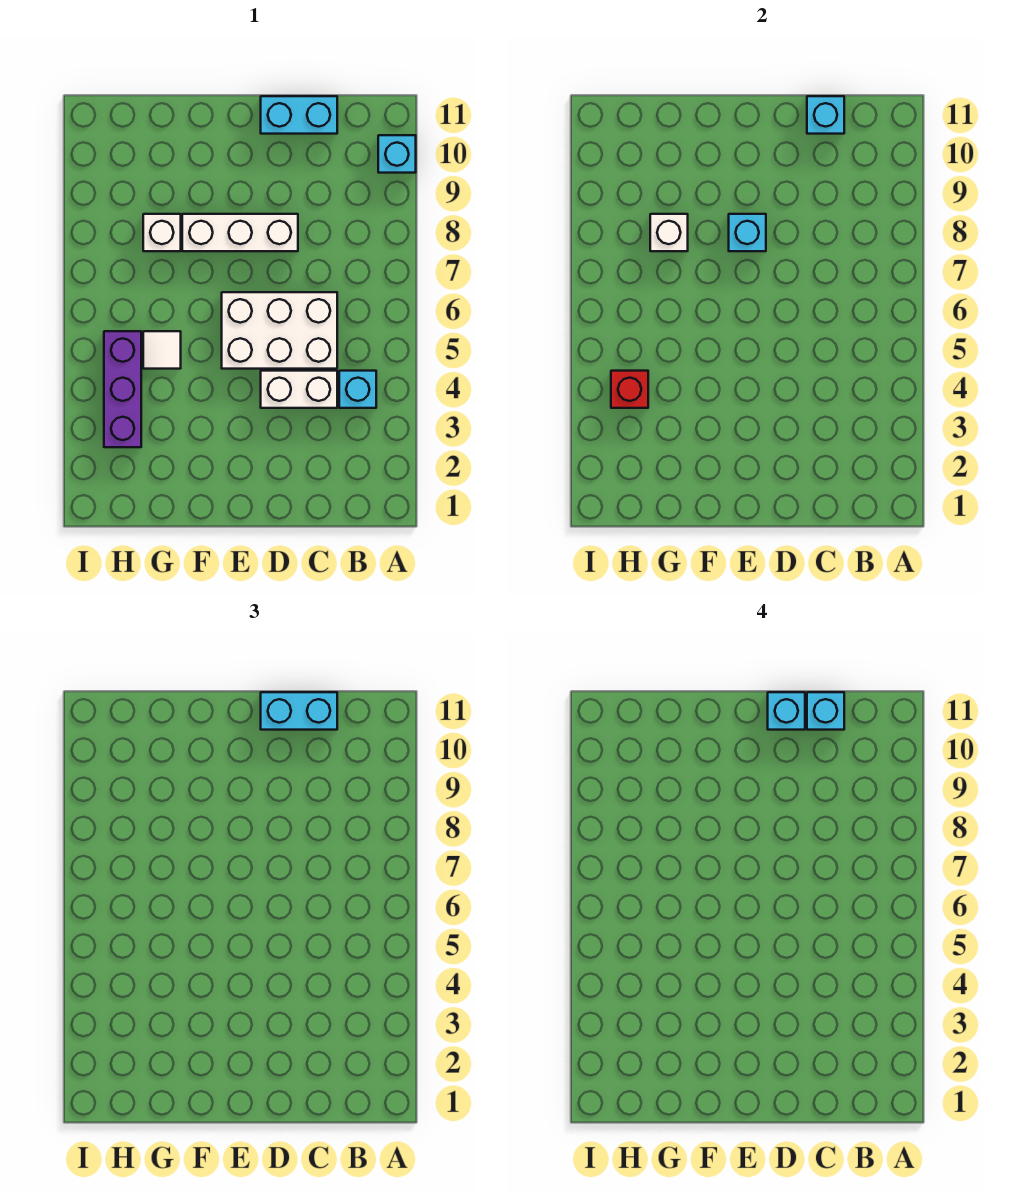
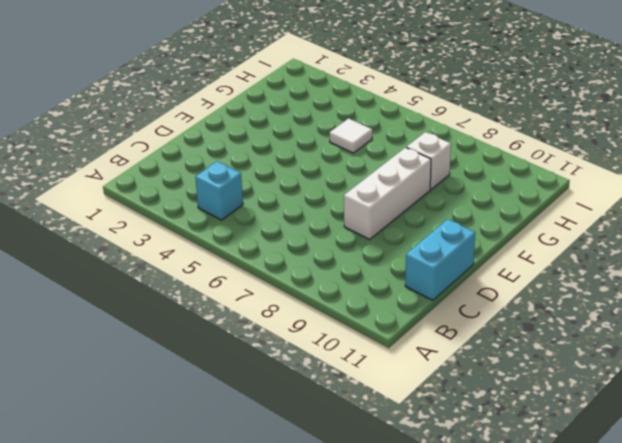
none -> cyan brick A10 level 1
none -> white brick C4:D4 level 1
none -> white brick C5:E6 level 1

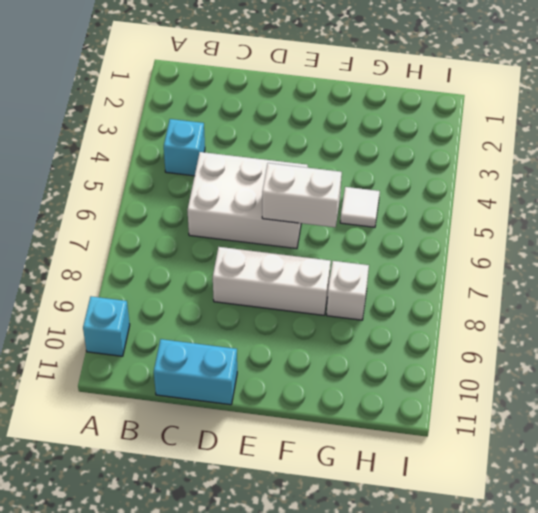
white brick E6:F6 level 2 -> white brick C4:D4 level 1
none -> purple brick H3:H5 level 1
none -> cyan brick C11 level 2
none -> cyan brick E8 level 2

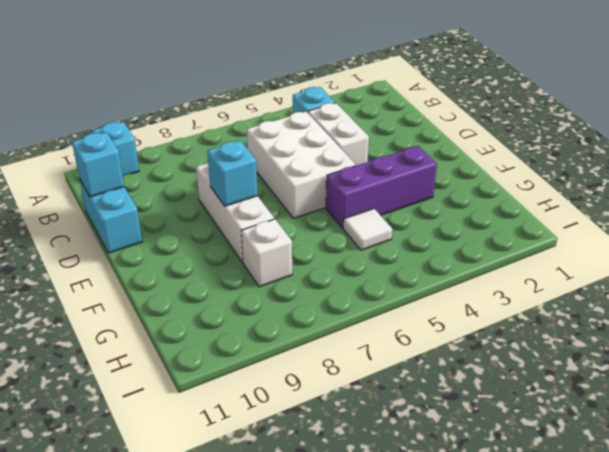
purple brick F3:F5 level 1 -> purple brick H3:H5 level 1
none -> white brick G8 level 2
none -> red brick H4 level 2
none -> cyan brick C11:D11 level 3

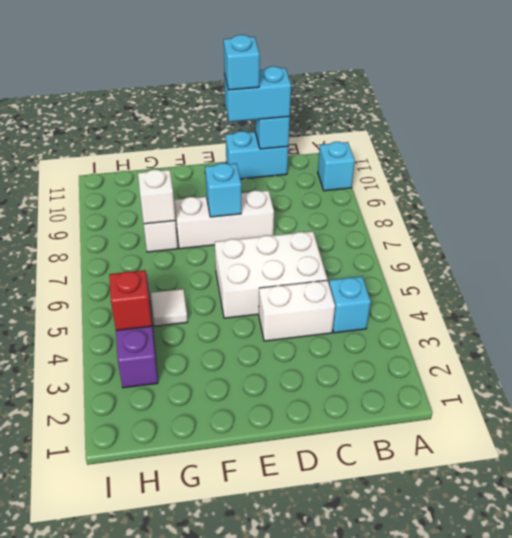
none -> cyan brick C11 level 4

